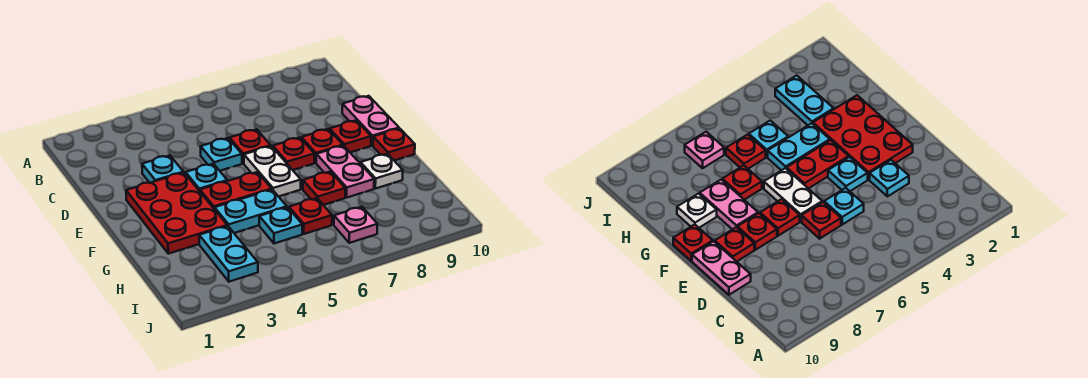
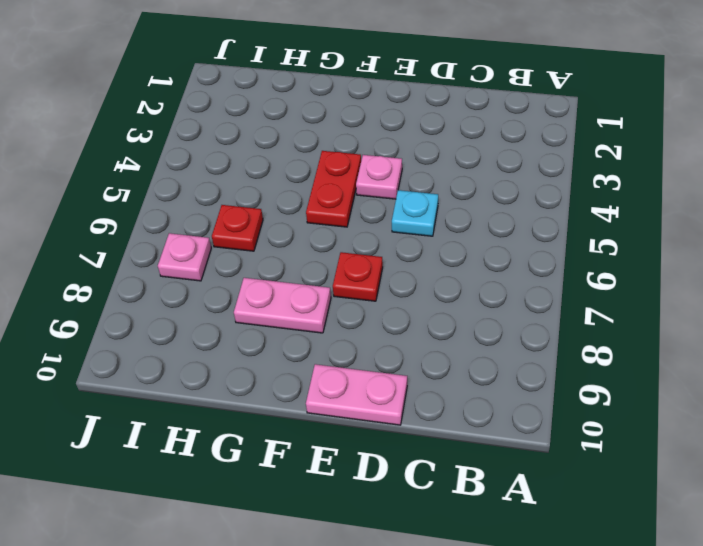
pink plate E4 level 1 -> cyan plate E4 level 1
none -> cyan plate D3 level 1
none -> red plate D6 level 1
none -> red plate E2:G3 level 1

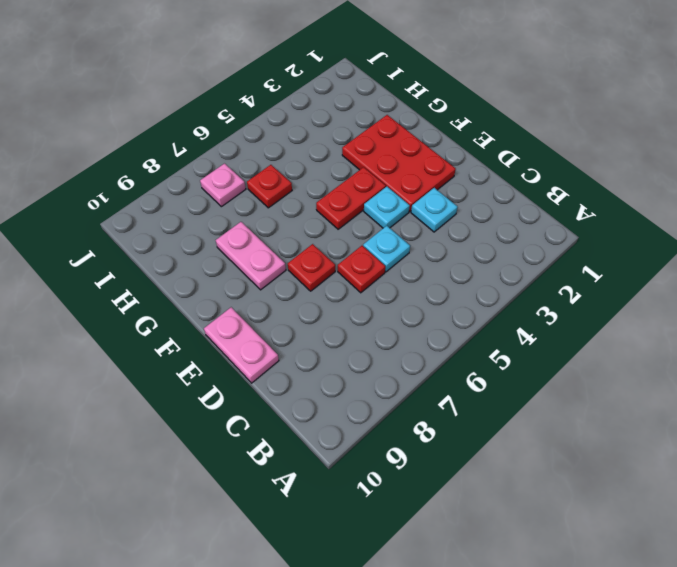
none -> white plate E6:F6 level 1
none -> red plate E8 level 1
none -> red plate E9 level 1

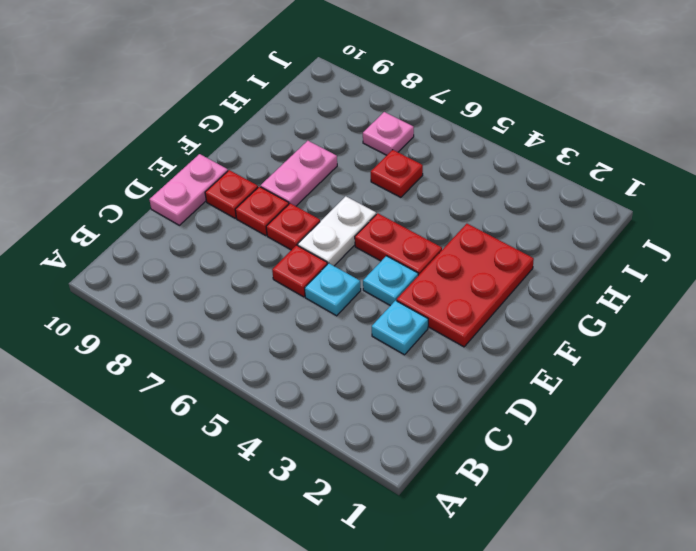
none -> red plate F10 level 1
none -> cyan plate G4:G5 level 1
none -> red plate G7 level 1

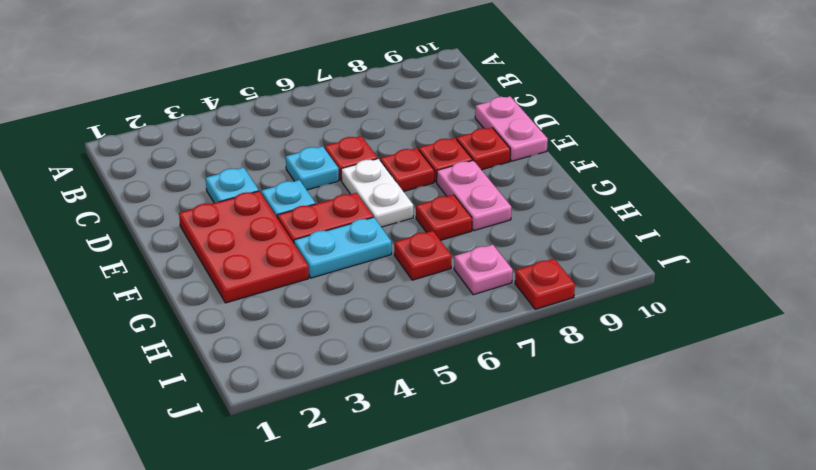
red plate J8 level 1 -> red plate F10 level 1
none -> white plate G9 level 1
none -> cyan plate H3:I3 level 1
none -> cyan plate H5 level 1

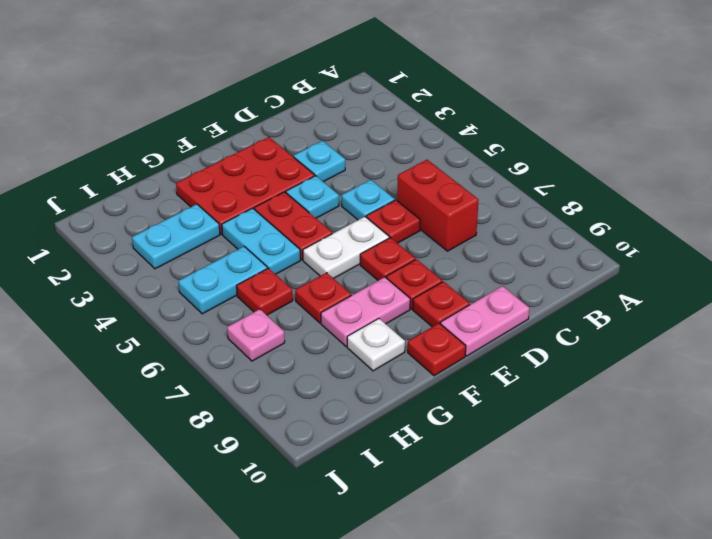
red brick C6:C7 level 1 -> none
cyan plate H5:I5 level 1 -> cyan plate H5 level 1

